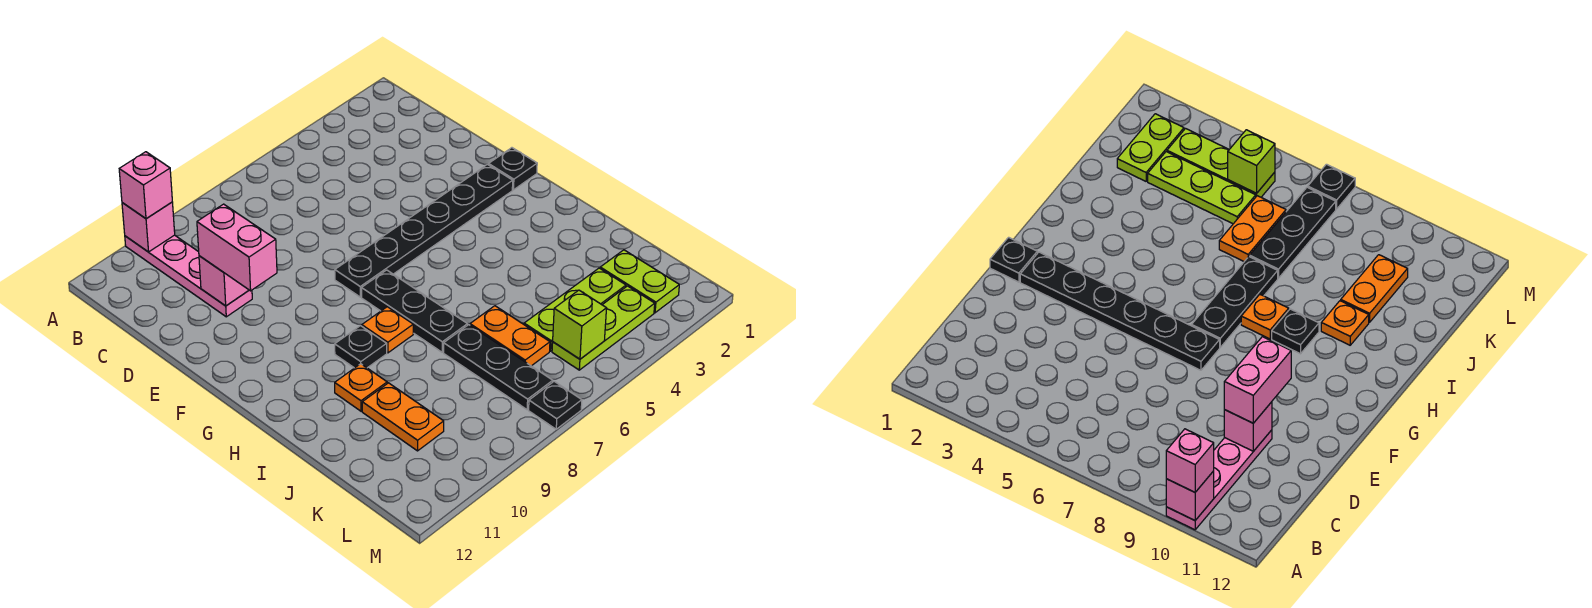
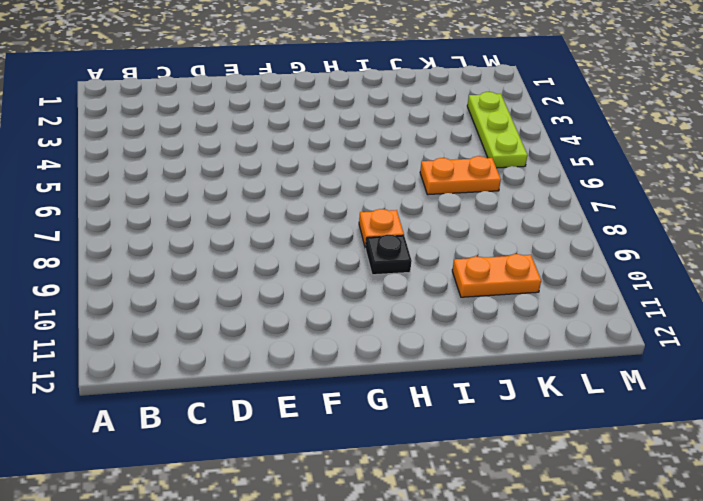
none -> pink plate A10:D10 level 1
none -> black plate F1 level 1
none -> black plate F2:F7 level 1

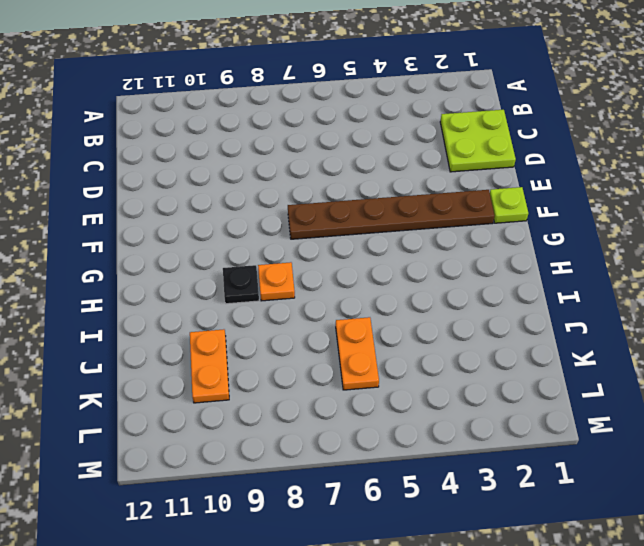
lime plate C1:D2 level 1 -> none
lime plate F1 level 1 -> black plate F1 level 1
brown plate F2:F7 level 1 -> black plate F2:F7 level 1
none -> pink plate A10:D10 level 1
none -> black plate G7:I7 level 1
none -> orange plate I10 level 1

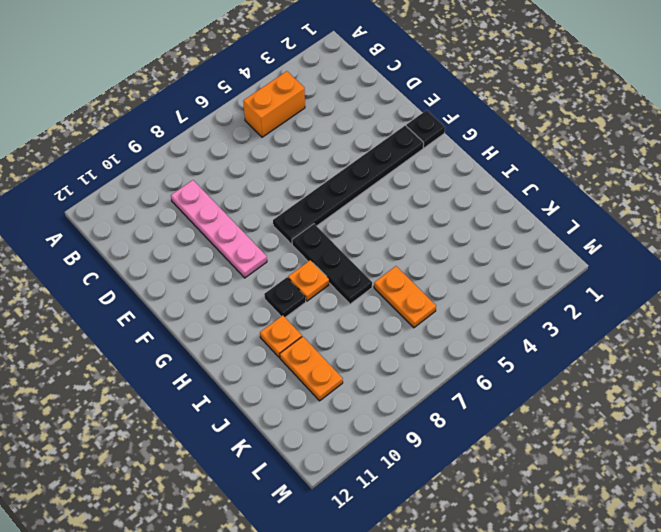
orange brick B4:B5 level 1 -> none
pink plate C9:F9 level 1 -> pink plate A10:D10 level 1
none -> black plate J7:L7 level 1
none -> lime plate K2:L2 level 1
none -> lime plate K3:K5 level 1

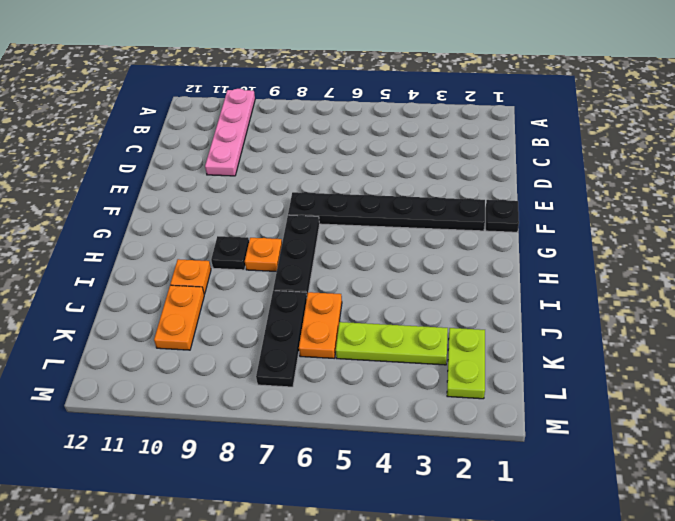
none -> lime plate L3:L5 level 1
none -> black plate M7 level 1
none -> pink brick A10 level 2

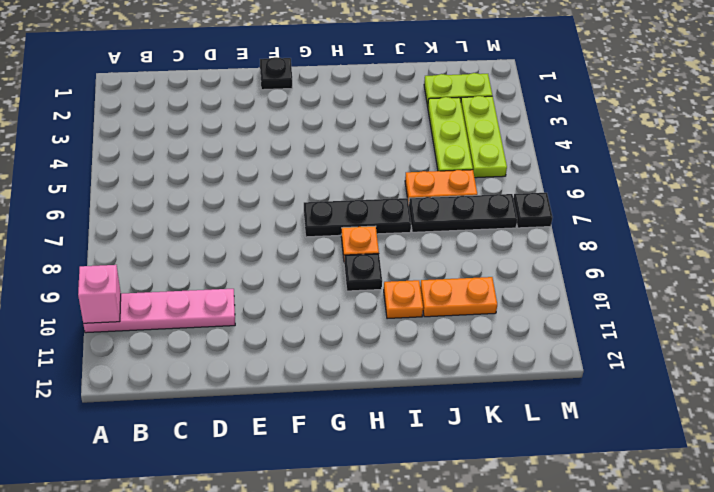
none -> black plate F2:F7 level 1
none -> pink brick D10 level 2
none -> lime brick L5 level 2

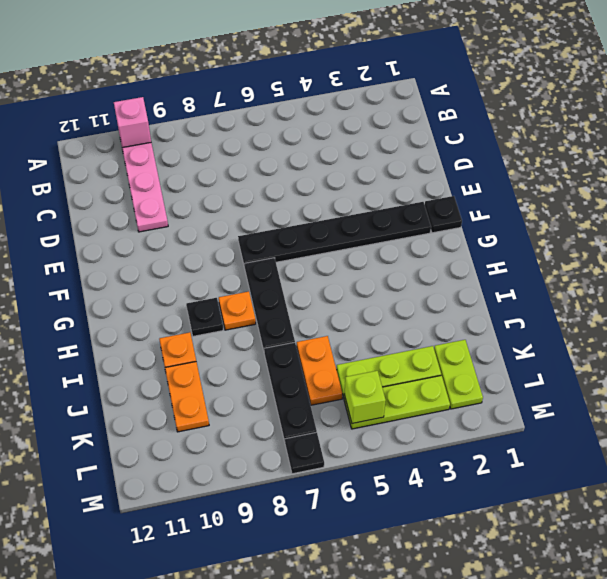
none -> pink brick D10 level 2
none -> pink brick A10 level 3
none -> pink brick D10:E10 level 3

